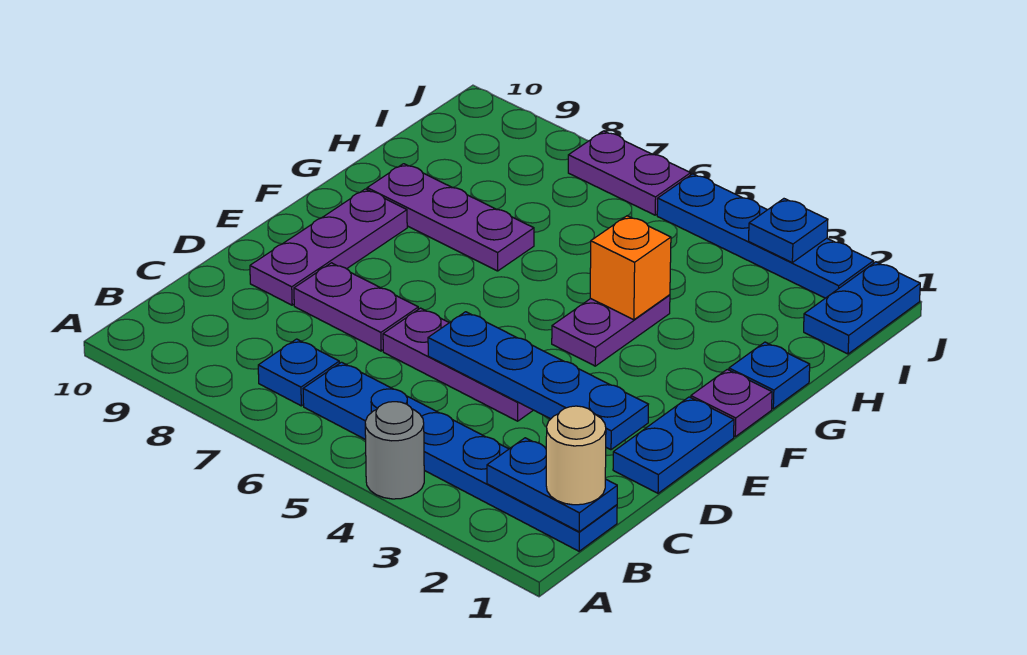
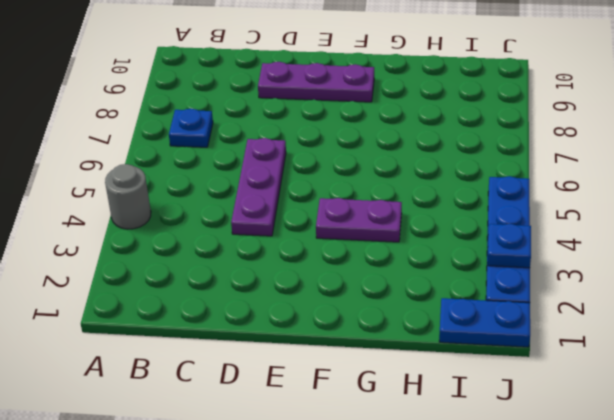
none -> blue plate B1:B6 level 1
none -> blue plate D1:E1 level 1
none -> purple plate D7:D8 level 1

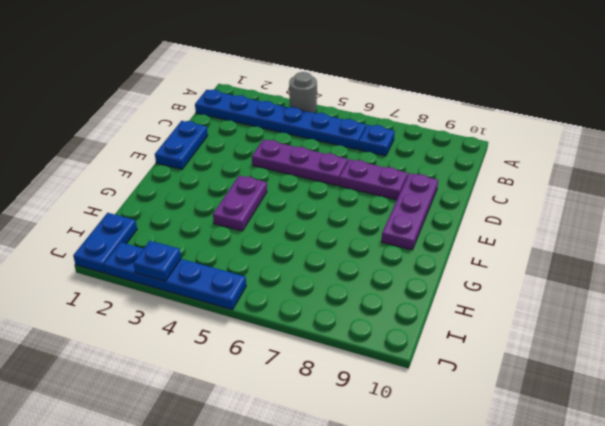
none -> purple plate F1 level 1
none -> blue plate G1 level 1
none -> purple plate G7:G9 level 1

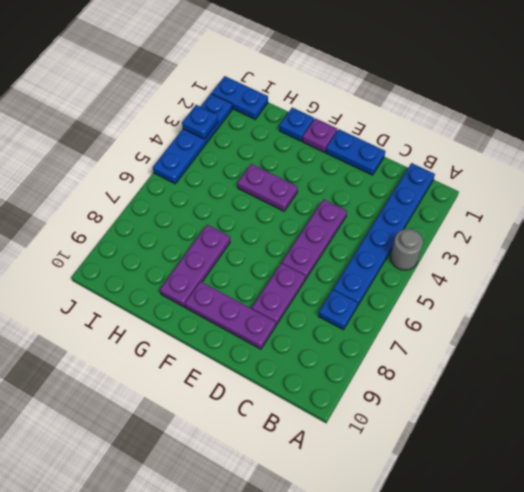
none -> purple plate J6:J7 level 1
none -> blue plate B1:B2 level 2
none -> blue plate D2:D5 level 2

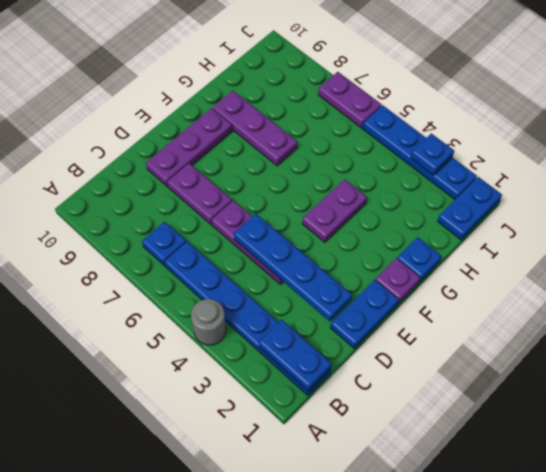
none -> orange brick G4 level 2
none -> tan round brick B1 level 3

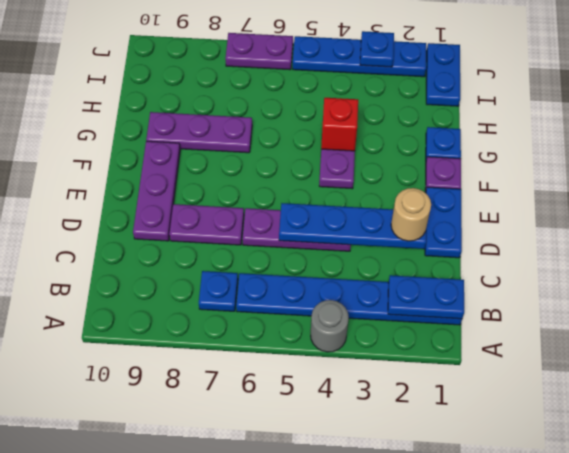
tan round brick D2 level 3 -> tan round brick B1 level 3
red brick G4 level 2 -> orange brick G4 level 2

